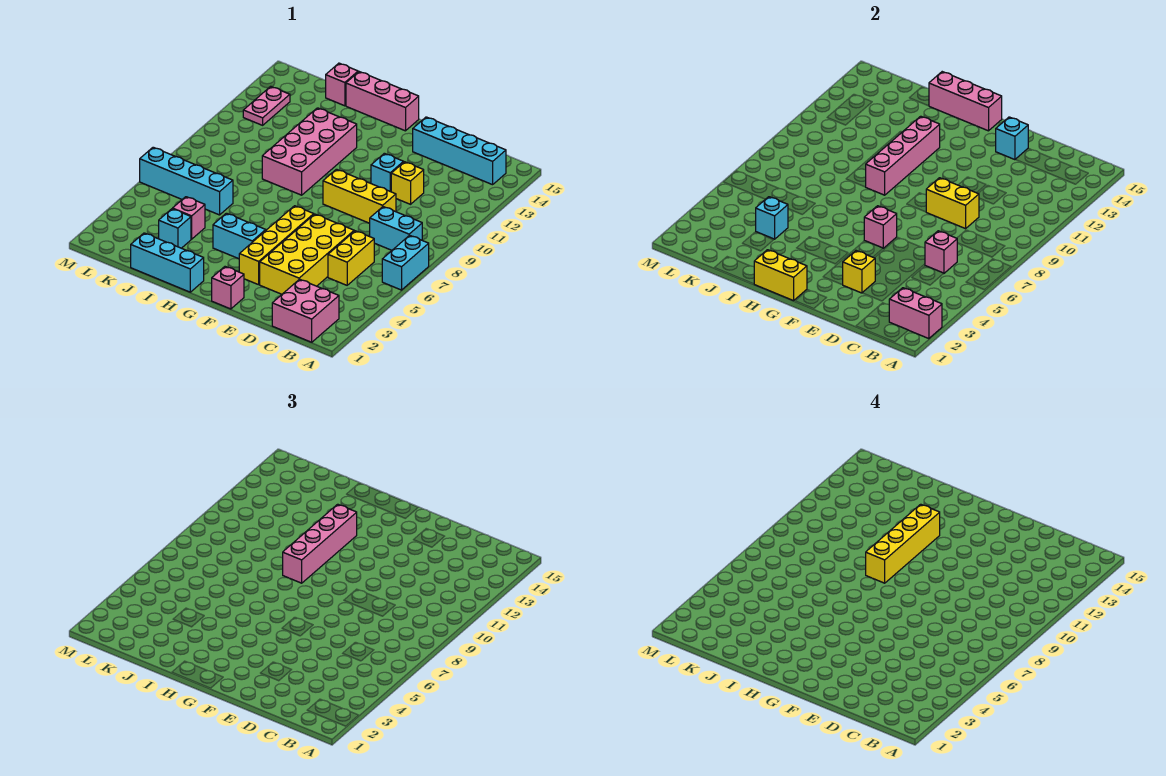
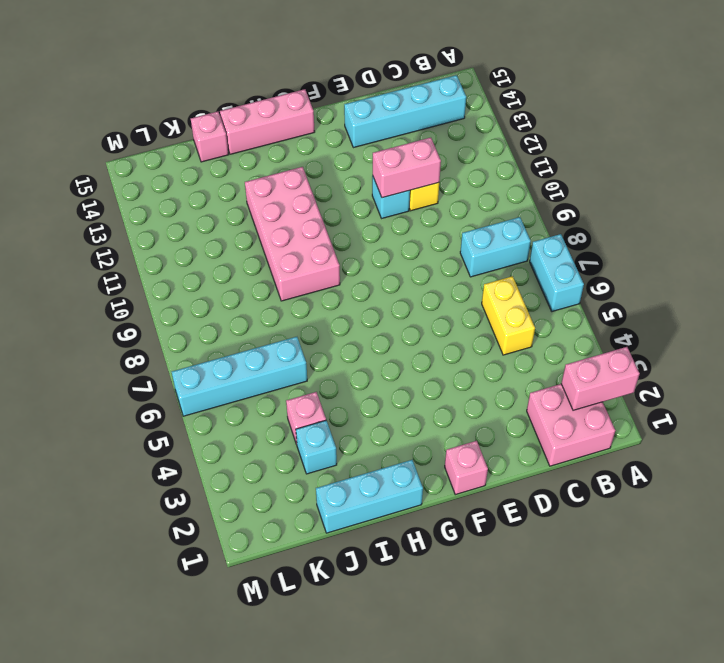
pink brick D11:E11 level 2 -> none
none -> yellow brick D3:E6 level 1
none -> yellow brick D9:F9 level 1
none -> yellow brick F3:F6 level 1
none -> cyan brick G4:H4 level 1

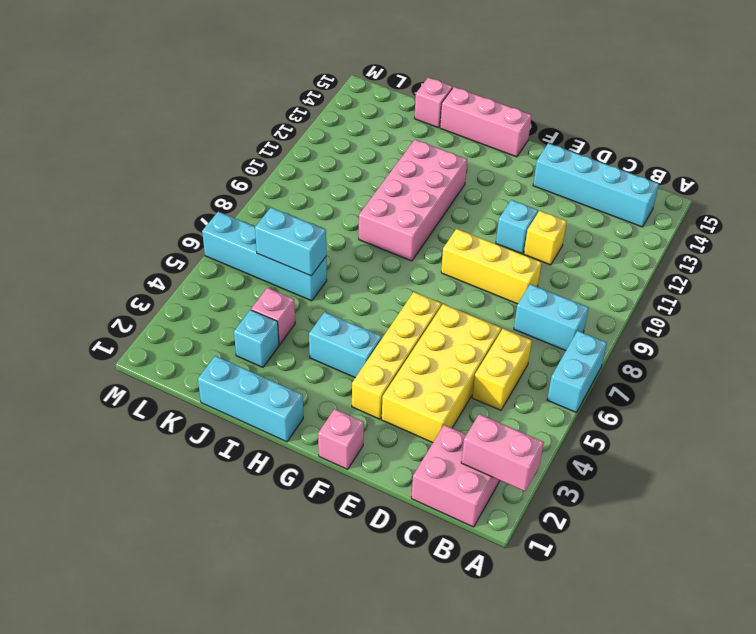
cyan brick J6:K6 level 2 -> none
none -> pink plate L12:L13 level 1
none -> pink brick C6 level 2
none -> yellow brick D9:E9 level 2
none -> yellow brick E3 level 2

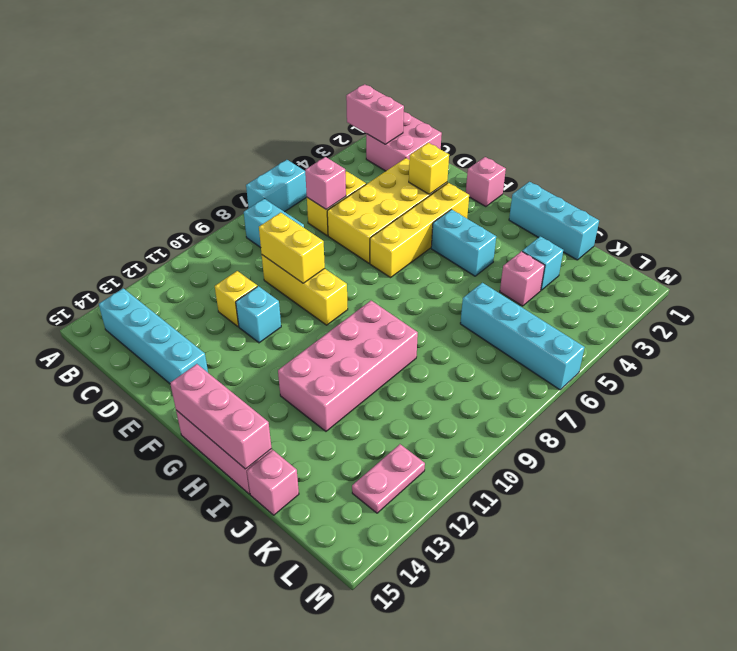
none -> cyan brick E14 level 2
none -> pink brick F6 level 2
none -> yellow brick G1:H1 level 2
none -> pink brick H9:H12 level 2

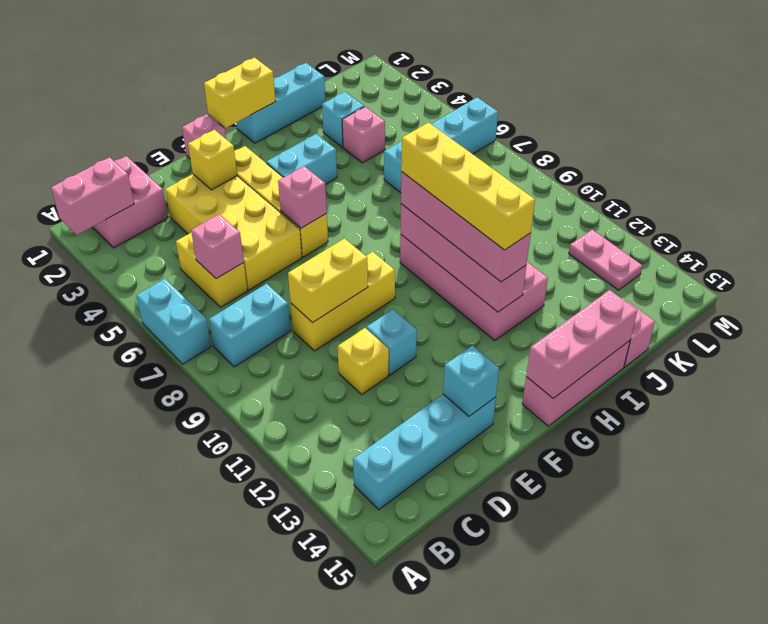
none -> cyan brick J4 level 2

